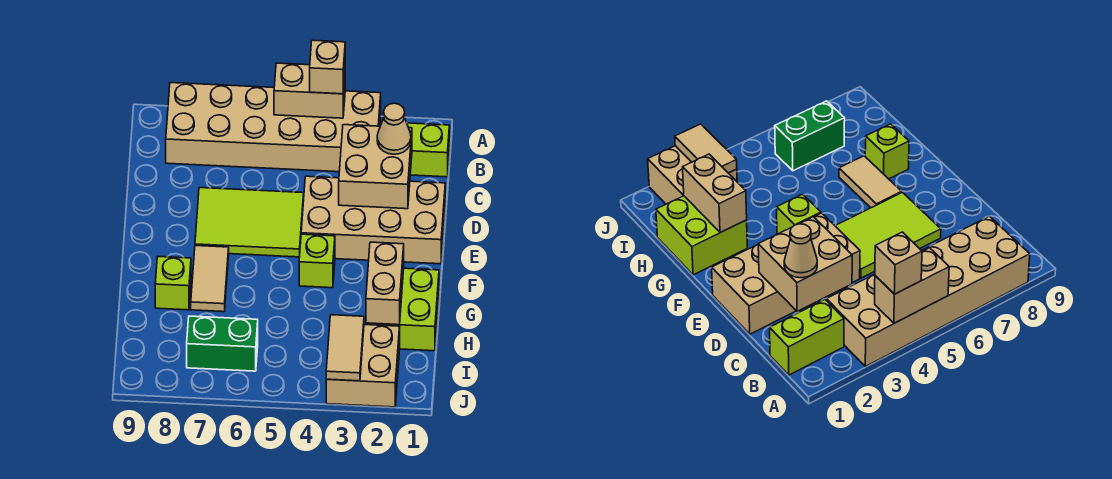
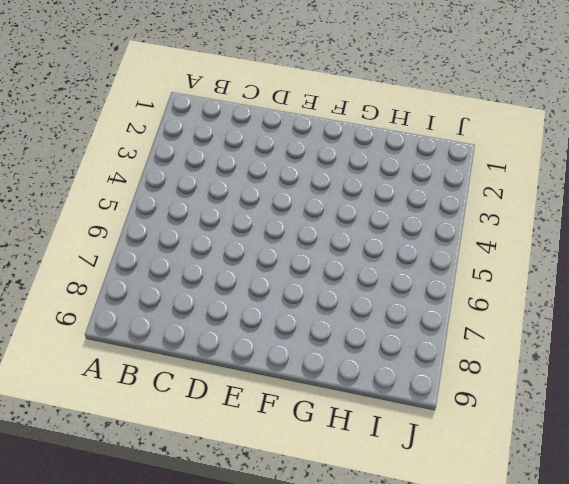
none -> tan brick A3:B8 level 1
none -> lime brick B1:B2 level 1
none -> tan brick D1:E4 level 1

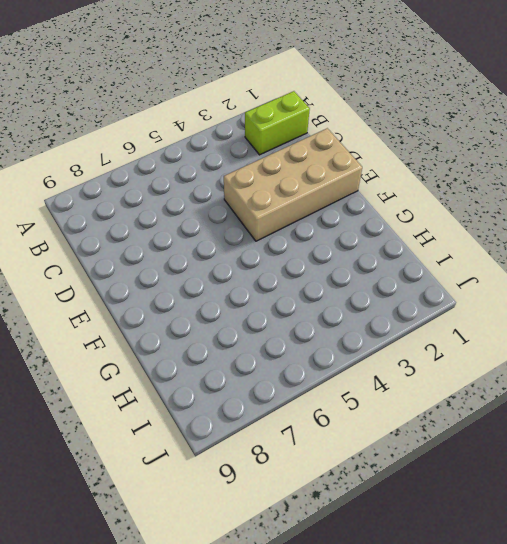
none -> tan brick A3:B8 level 1
none -> lime tile D5:E7 level 1
none -> lime brick F4 level 1

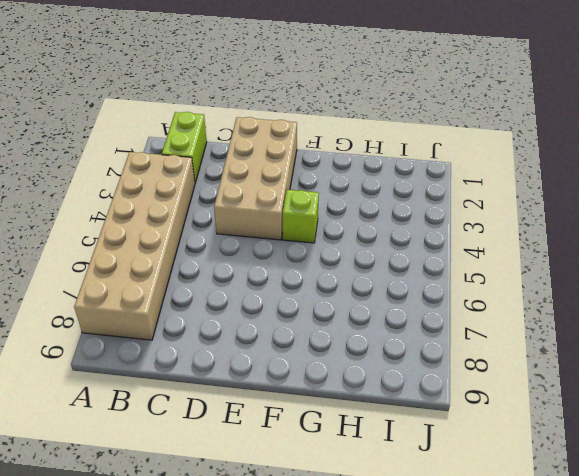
none -> lime tile D5:E7 level 1
none -> tan tile F7:G7 level 1
none -> lime brick G1:H2 level 1

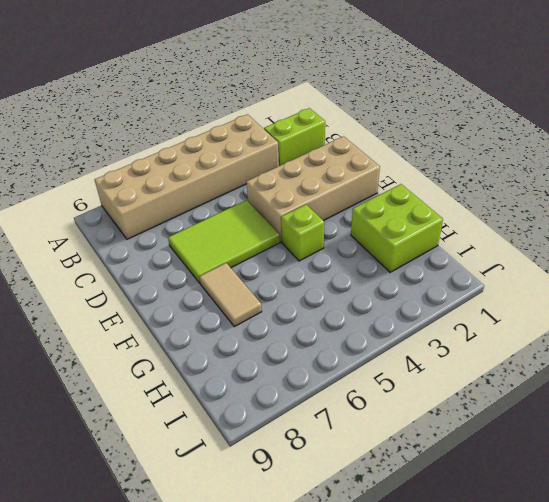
none -> lime brick G8 level 1
none -> tan brick I2:J3 level 1
none -> green brick I6:I7 level 1

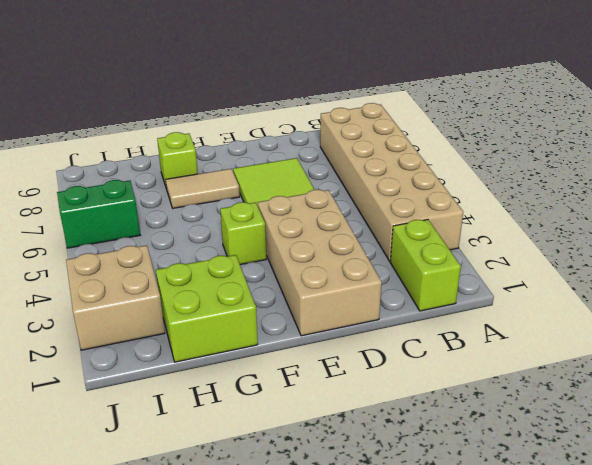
green brick I6:J6 level 1 -> green brick I6:I7 level 1
none -> tan brick A4:A5 level 2
none -> tan brick C2:D3 level 2
none -> tan brick G2:H2 level 2

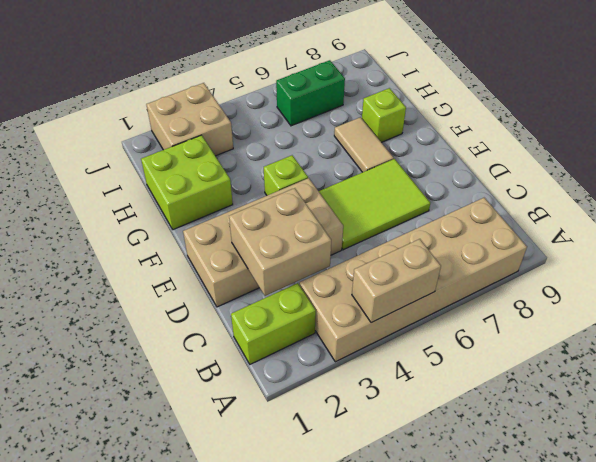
none -> tan brick G2:H2 level 2
none -> tan tile I3:J3 level 2
none -> tan brick A4 level 3

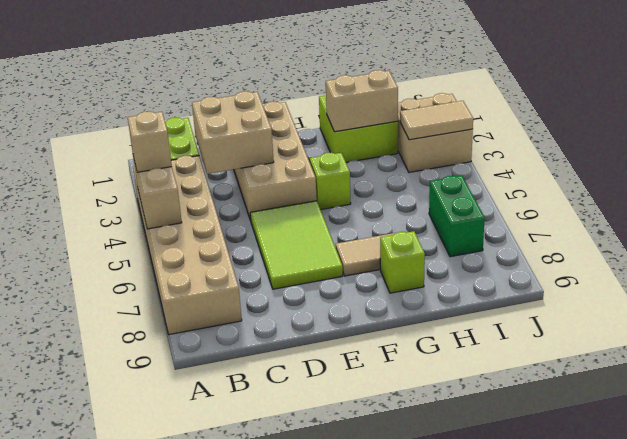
none -> tan cone C2 level 3

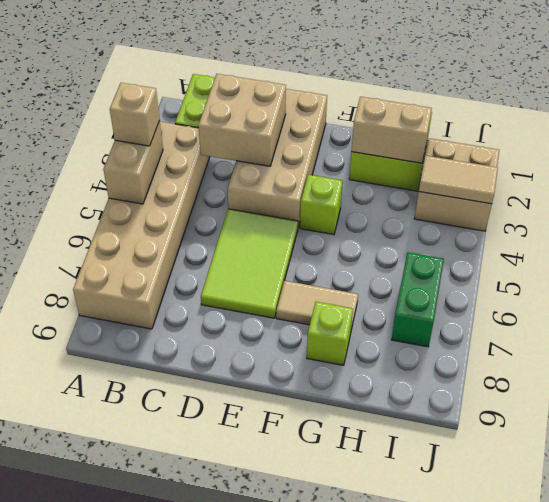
none -> tan cone C2 level 3

